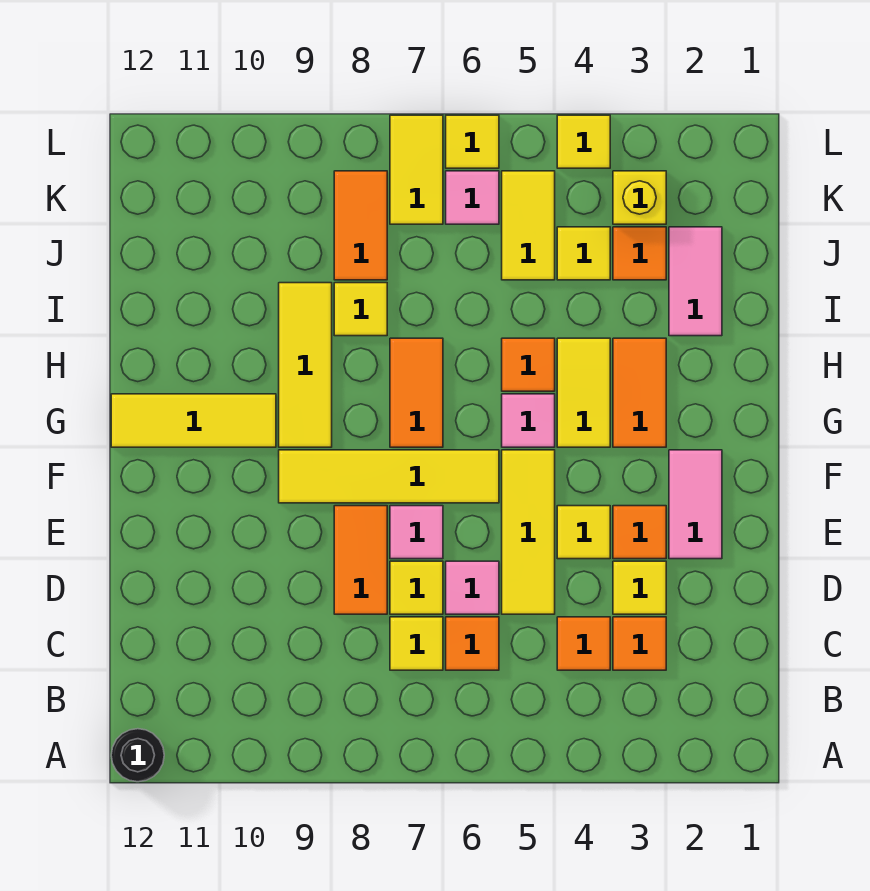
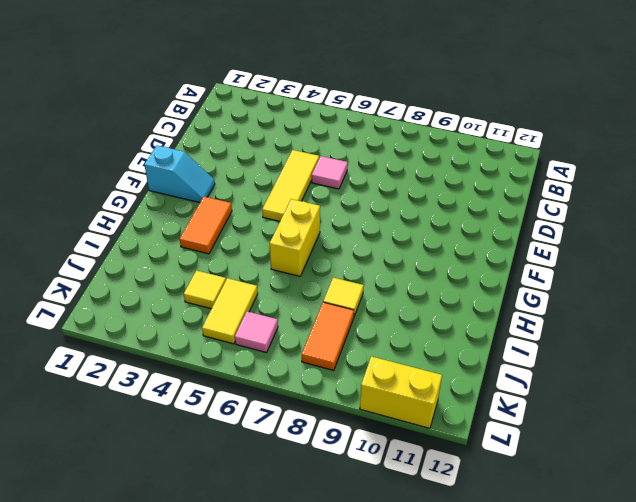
cyan slope F1:F2 level 1 top 1 -> pink tile E2:F2 level 1
yellow brick G6:H6 level 1 -> none
yellow brick L10:L11 level 1 -> none
none -> black round brick A12 level 1
none -> orange tile C3 level 1
none -> orange tile C4 level 1
none -> orange tile C6 level 1

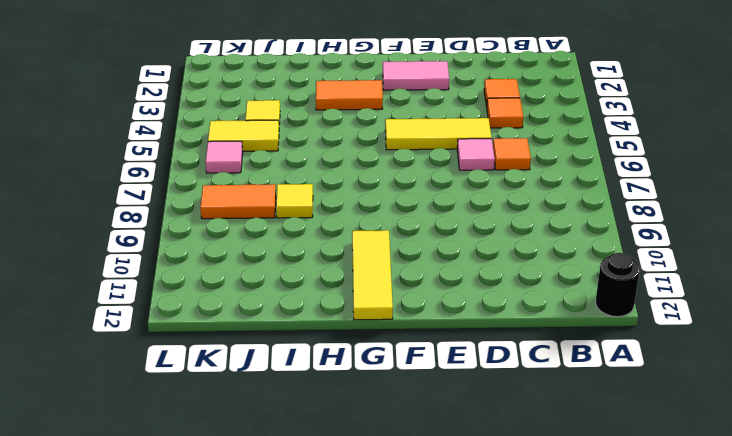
none -> yellow tile C7 level 1
none -> yellow tile D3 level 1
none -> yellow tile D7 level 1
none -> orange tile D8:E8 level 1

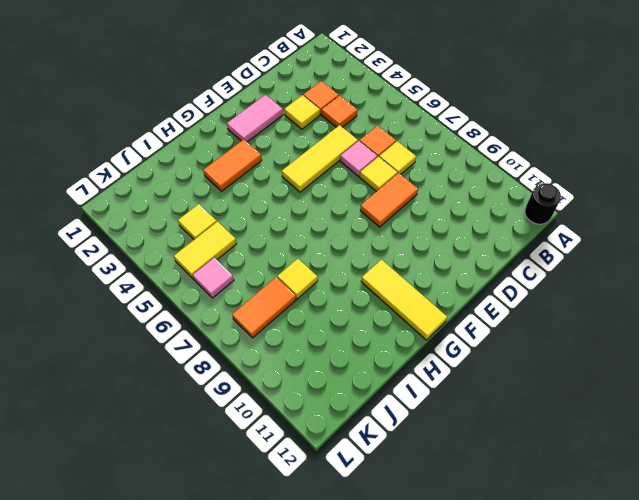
none -> orange tile E3 level 1
none -> yellow tile E4 level 1
none -> pink tile E7 level 1
none -> yellow tile F6:F9 level 1

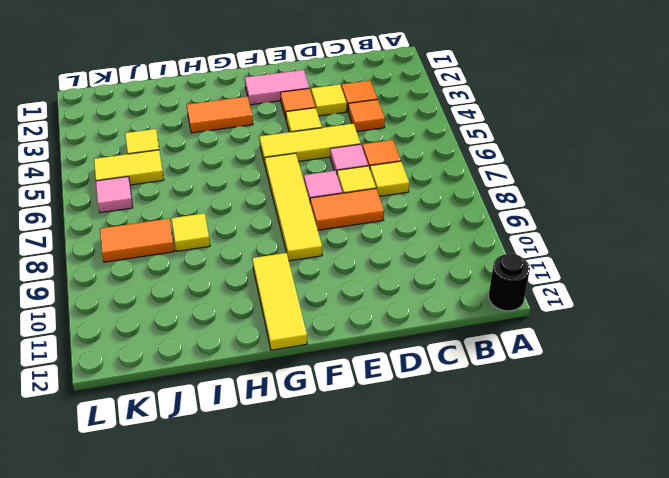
none -> yellow tile G4:H4 level 1
none -> pink tile G5 level 1
none -> orange tile G7:H7 level 1
none -> yellow tile G9:I9 level 1

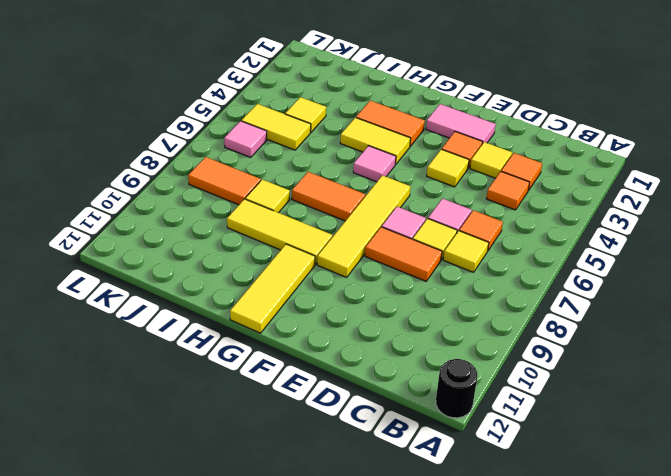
none -> yellow tile D5:F5 level 1
none -> orange tile H5 level 1
none -> pink tile I2:J2 level 1
none -> orange tile J3 level 1

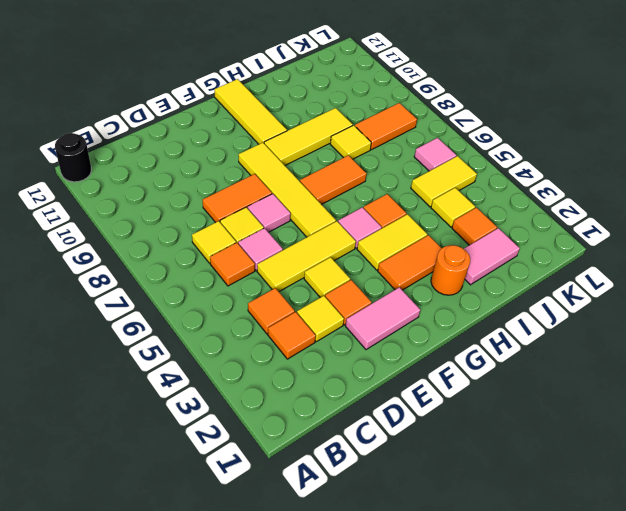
orange round brick H2 level 1 -> none
none -> yellow brick K3 level 1
none -> yellow tile K7:L7 level 1
none -> yellow tile L4 level 1
none -> yellow tile L6 level 1

